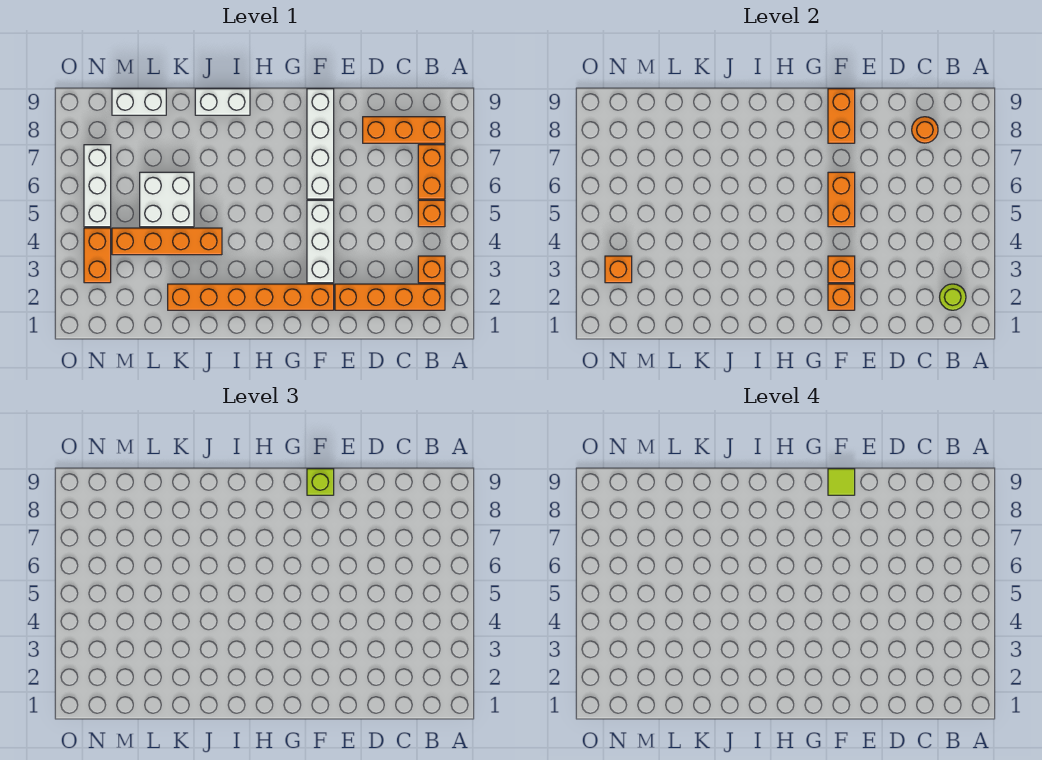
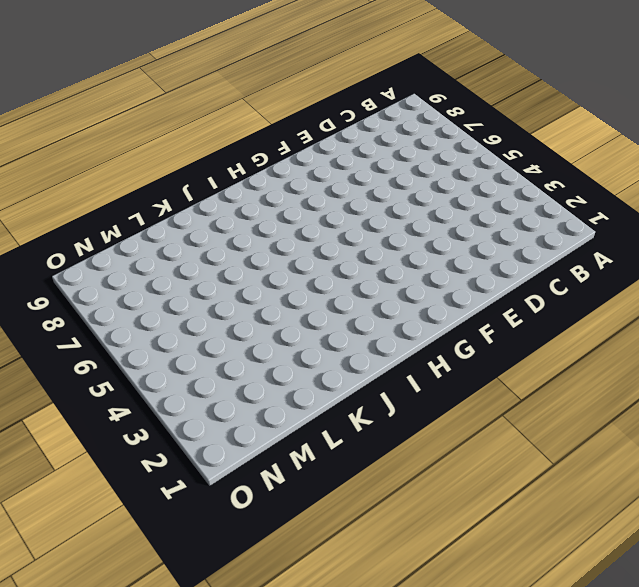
none -> orange brick B2:E2 level 1
none -> orange brick B3 level 1
none -> orange brick B5 level 1

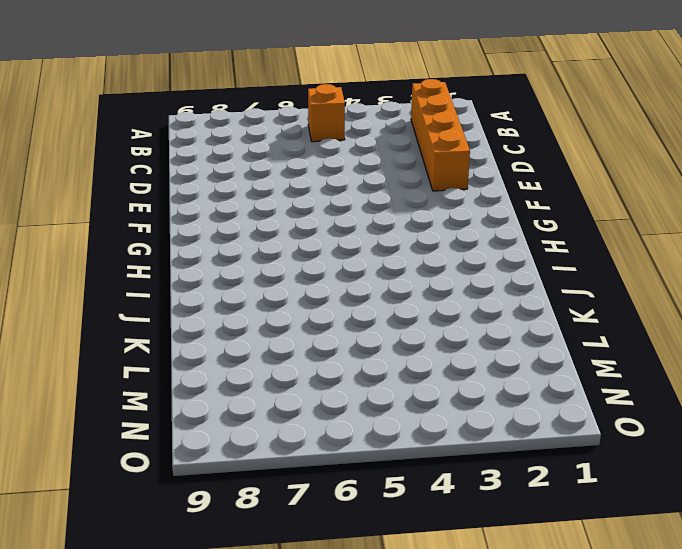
none -> orange brick B3 level 1
none -> orange brick B6:B7 level 1
none -> orange brick B8:D8 level 1

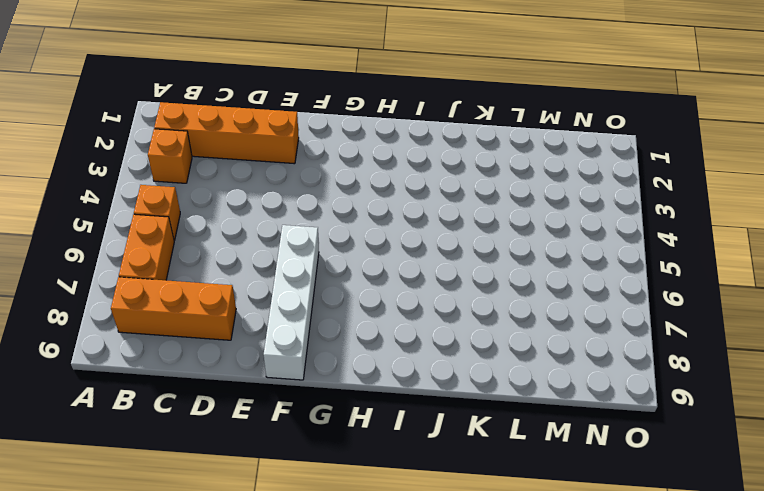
none -> orange brick F2:K2 level 1
none -> white brick F3:F5 level 1
none -> white brick I9:J9 level 1

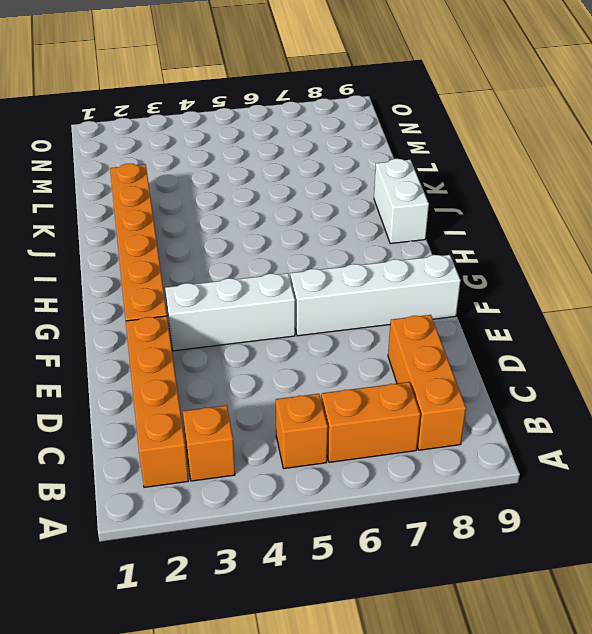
none -> orange brick J4:M4 level 1
none -> white brick K5:L6 level 1
none -> white brick L9:M9 level 1

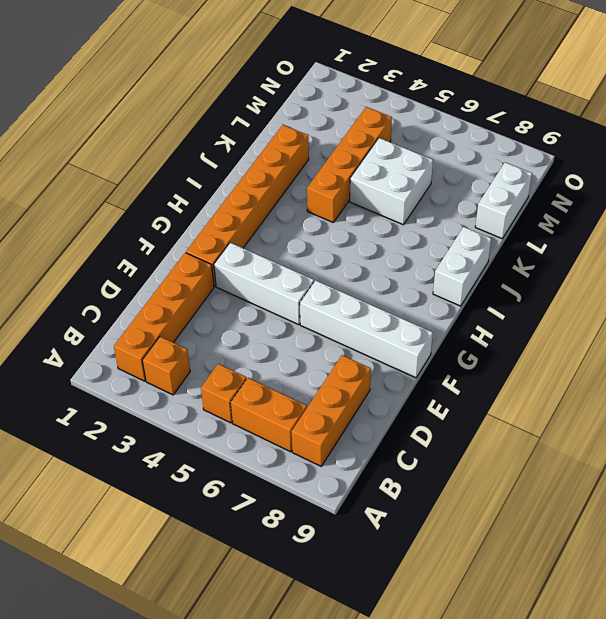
none -> orange brick N3:N4 level 1
none -> white brick N5:N7 level 1
none -> lime round brick B2 level 2

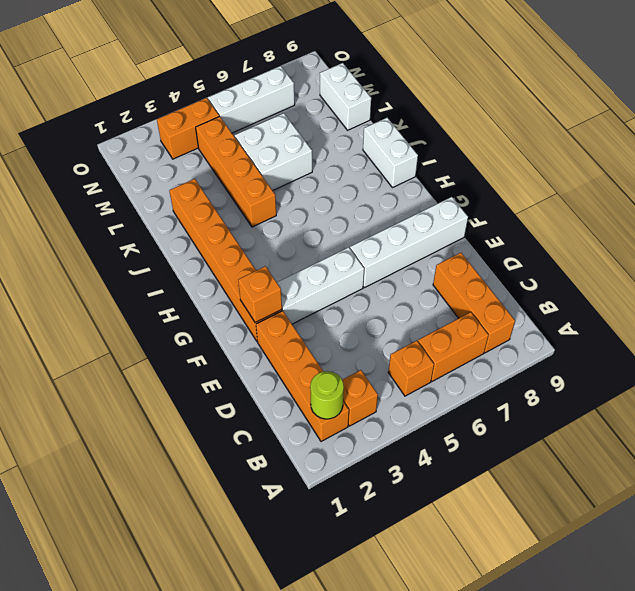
none -> orange round brick C8 level 2
none -> orange brick F3 level 2
none -> orange brick F5:F6 level 2

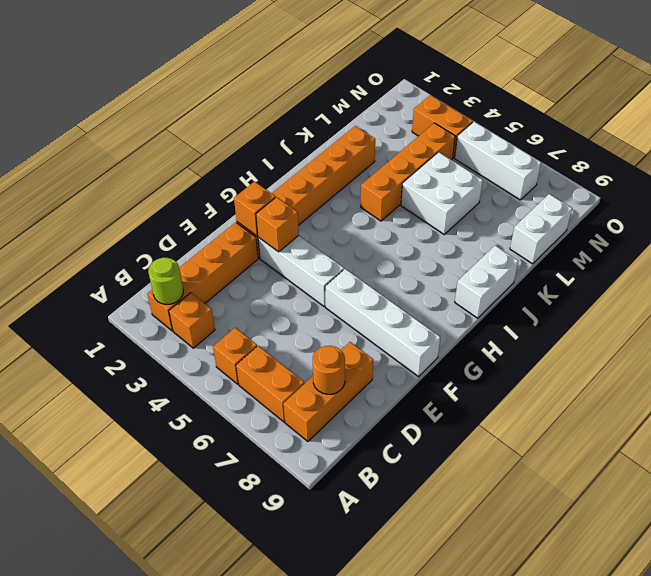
none -> orange brick F5:F6 level 2
none -> orange brick F8:F9 level 2
none -> orange brick N3 level 2

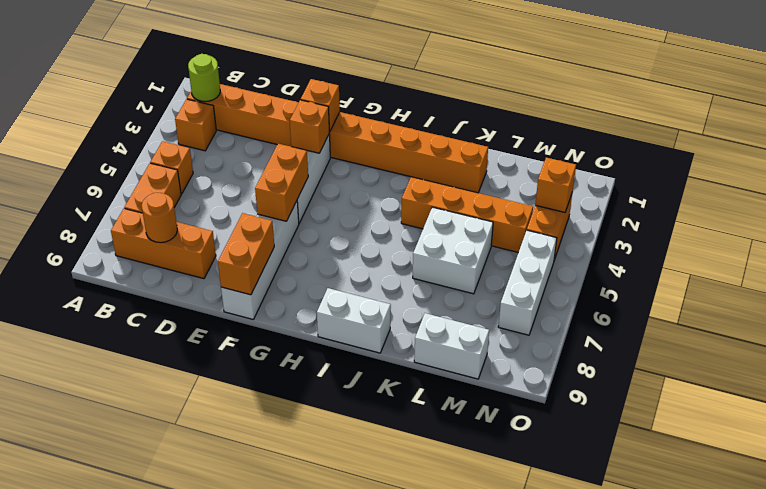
none -> lime brick F9 level 3
none -> lime tile F9 level 4

